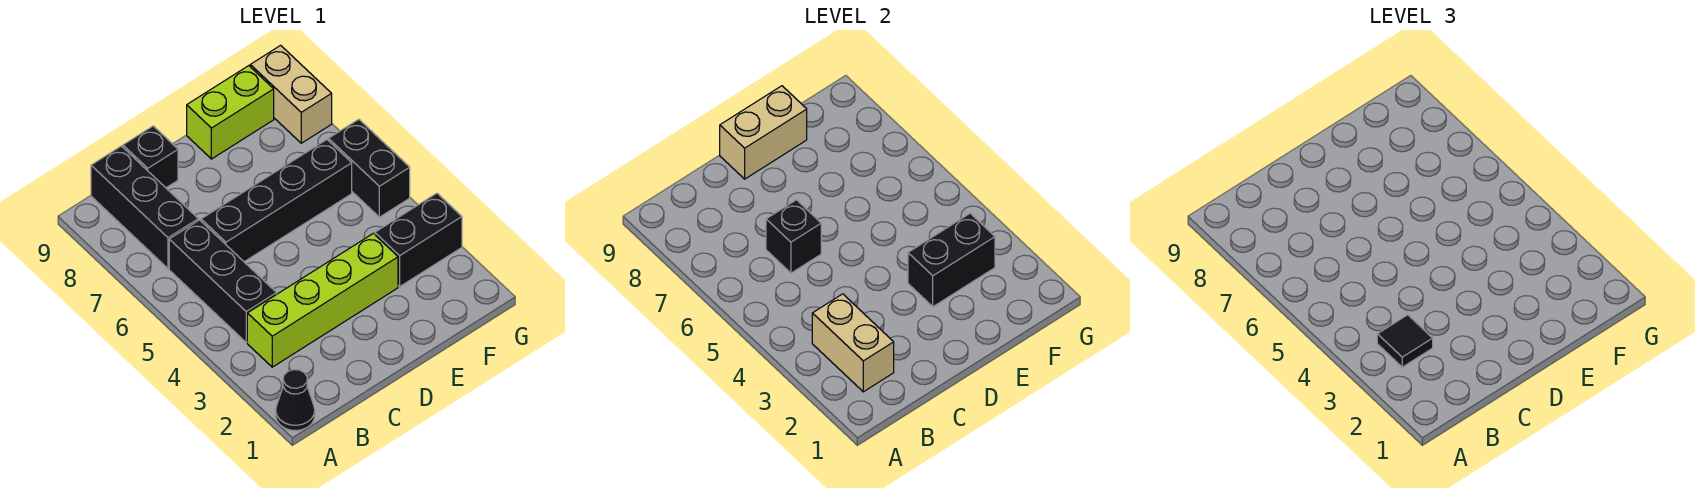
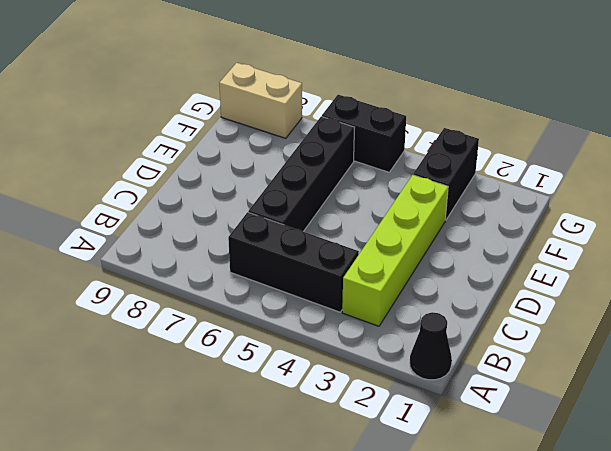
none -> black brick B7:B9 level 1
none -> black brick C9 level 1
none -> lime brick E9:F9 level 1

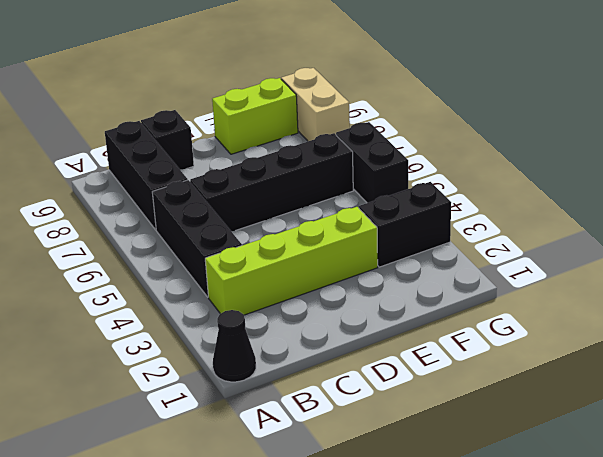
none -> tan brick B2:B3 level 2
none -> black brick C6 level 2
none -> tan brick D9:E9 level 2

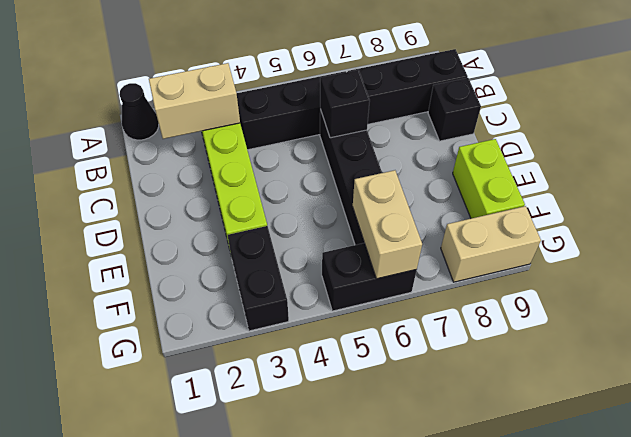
tan brick F6:G6 level 2 -> tan brick D9:E9 level 2
none -> black brick E3:F3 level 2
none -> black tile B3 level 3

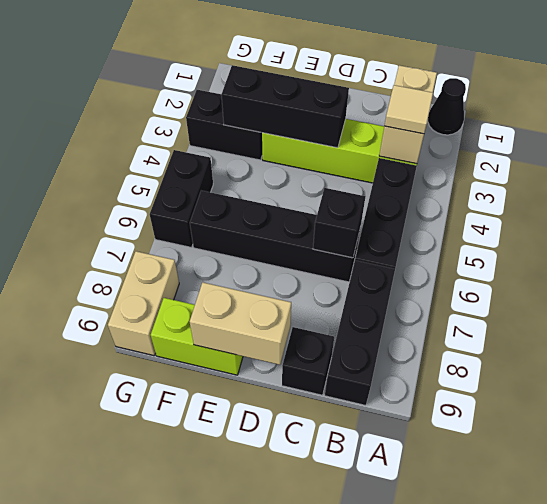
tan tile B3 level 3 -> black tile B3 level 3
black brick D3:F3 level 2 -> black brick E3:F3 level 2

